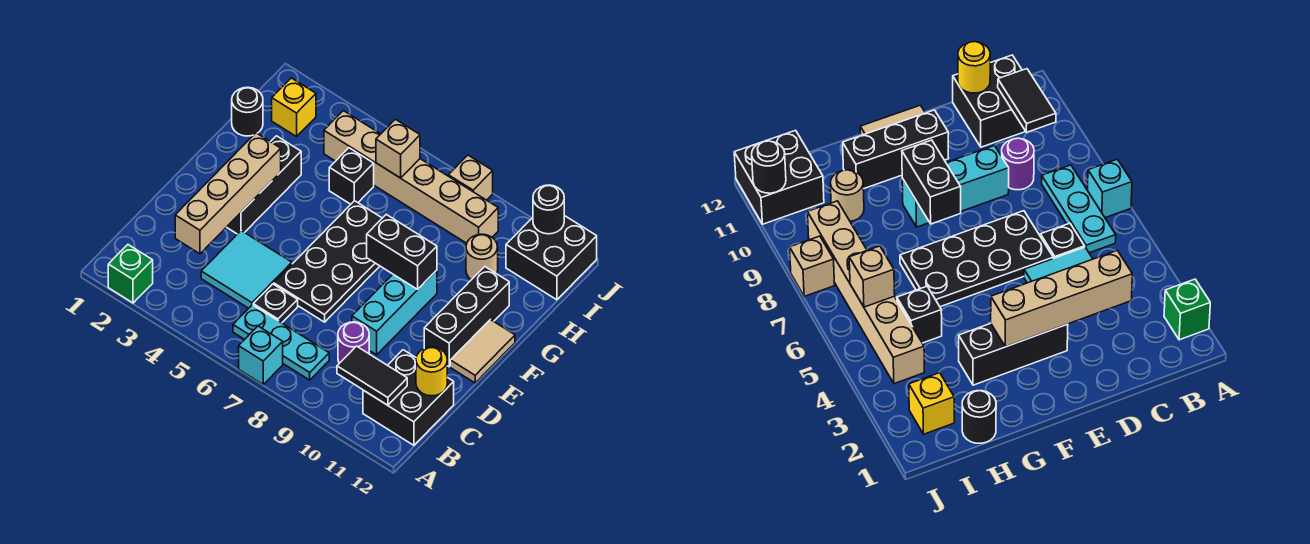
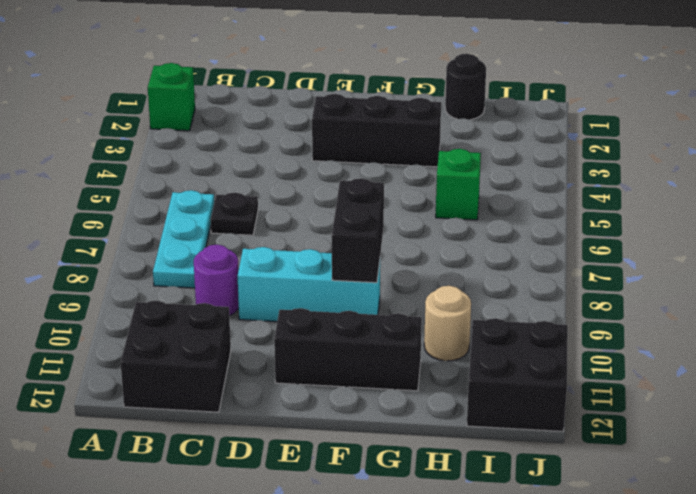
green brick H5 level 1 -> black brick H5 level 1
none -> cyan brick A7 level 1
none -> cyan tile C4:D5 level 1
none -> black plate D6:G7 level 1

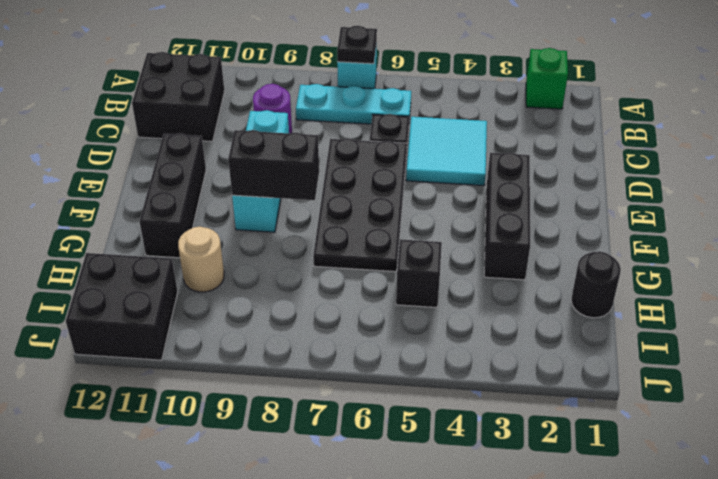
black plate A7 level 2 -> none
none -> tan tile E12:F12 level 1
none -> yellow brick I2 level 1
none -> tan brick I4:I9 level 1

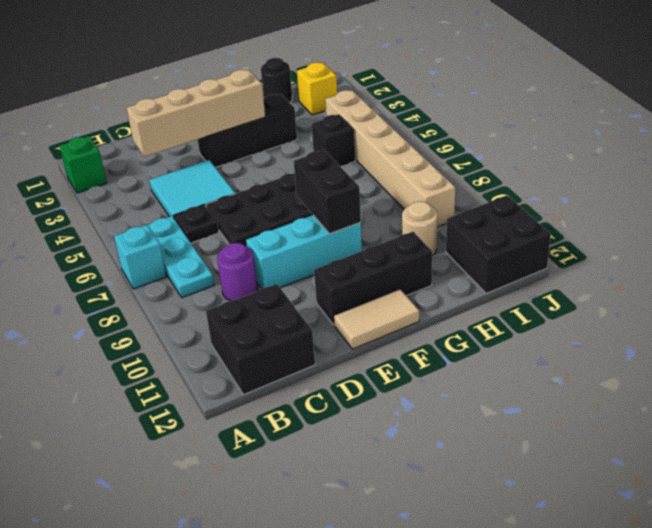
none -> tan brick J8 level 1
none -> black tile B10:B11 level 2
none -> yellow round brick C12 level 2

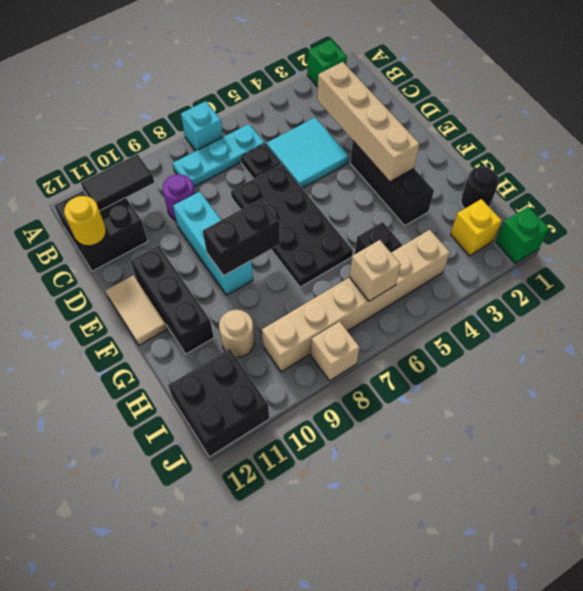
green brick J1 level 1 -> none
none -> black round brick J11 level 2

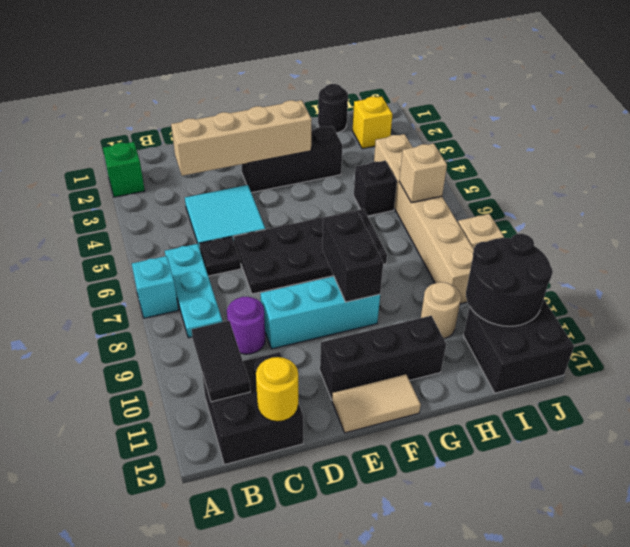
black round brick I10:J11 level 2 -> black round brick J11 level 2

